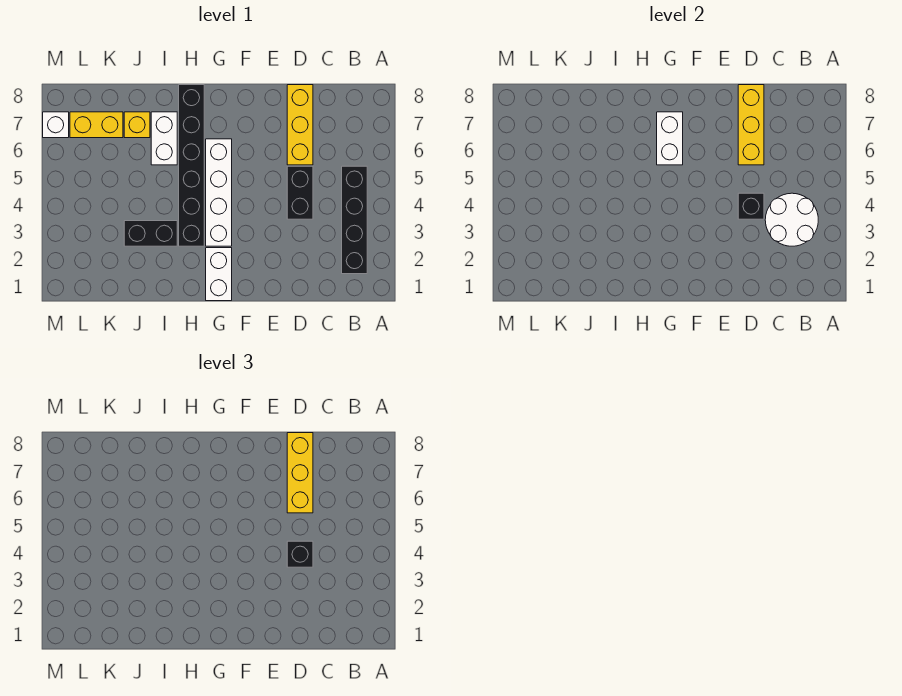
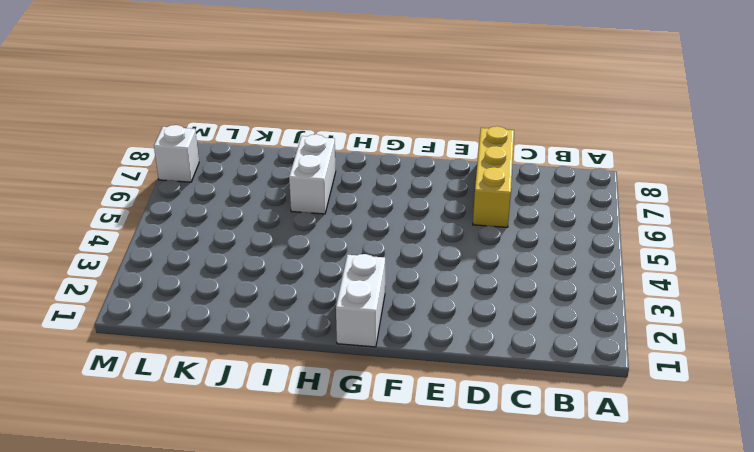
none -> black brick B2:B5 level 1
none -> black brick D4:D5 level 1
none -> white brick G3:G6 level 1

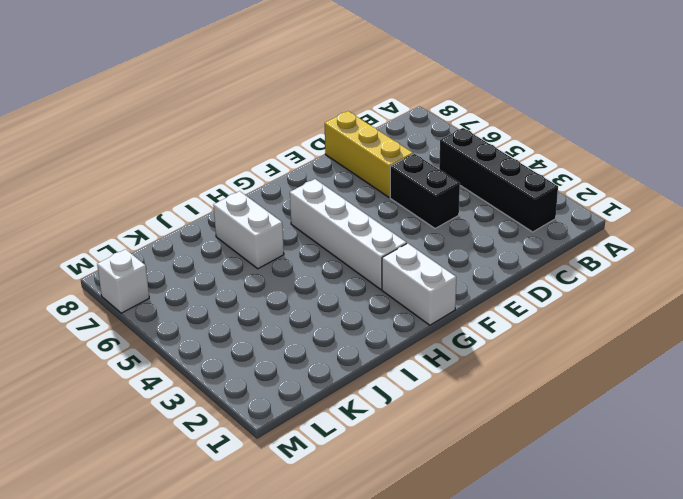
none -> black brick H3:H8 level 1
none -> black brick I3:J3 level 1
none -> yellow brick J7 level 1

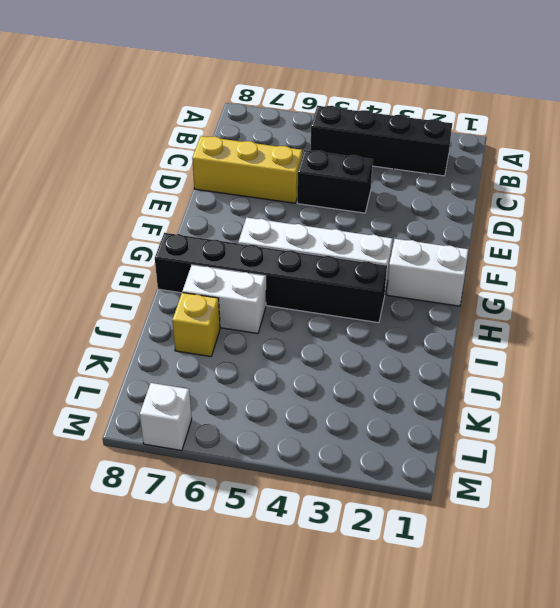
none -> black brick I3:J3 level 1
none -> yellow brick K7:L7 level 1
none -> white round brick B3:C4 level 2

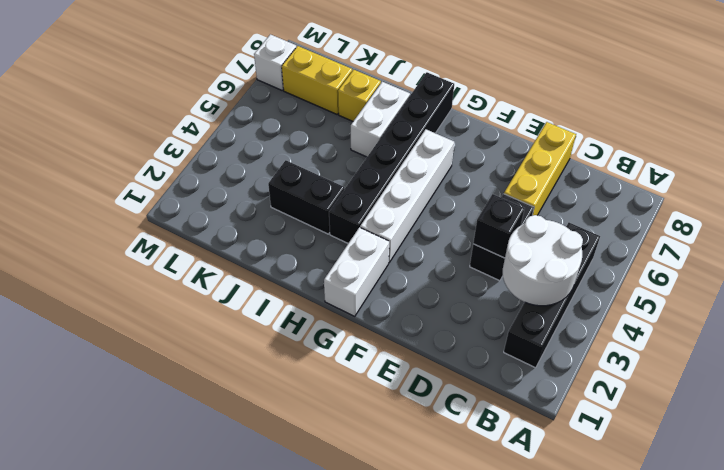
none -> yellow brick D6:D8 level 2
none -> white brick G6:G7 level 2
none -> black brick D4 level 3

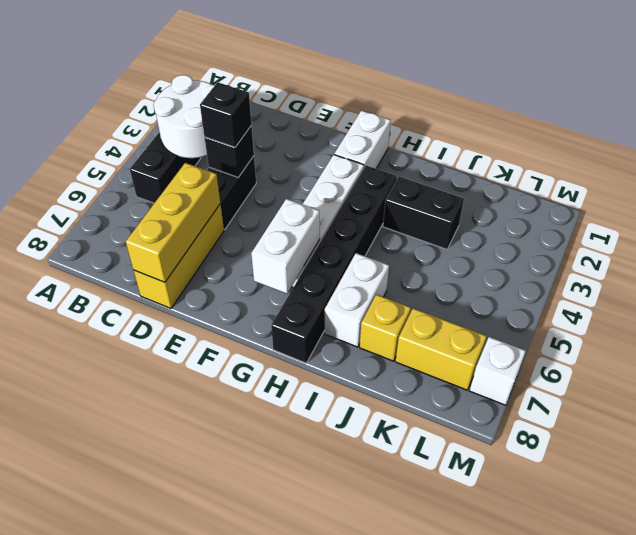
none -> yellow brick D6:D8 level 3

